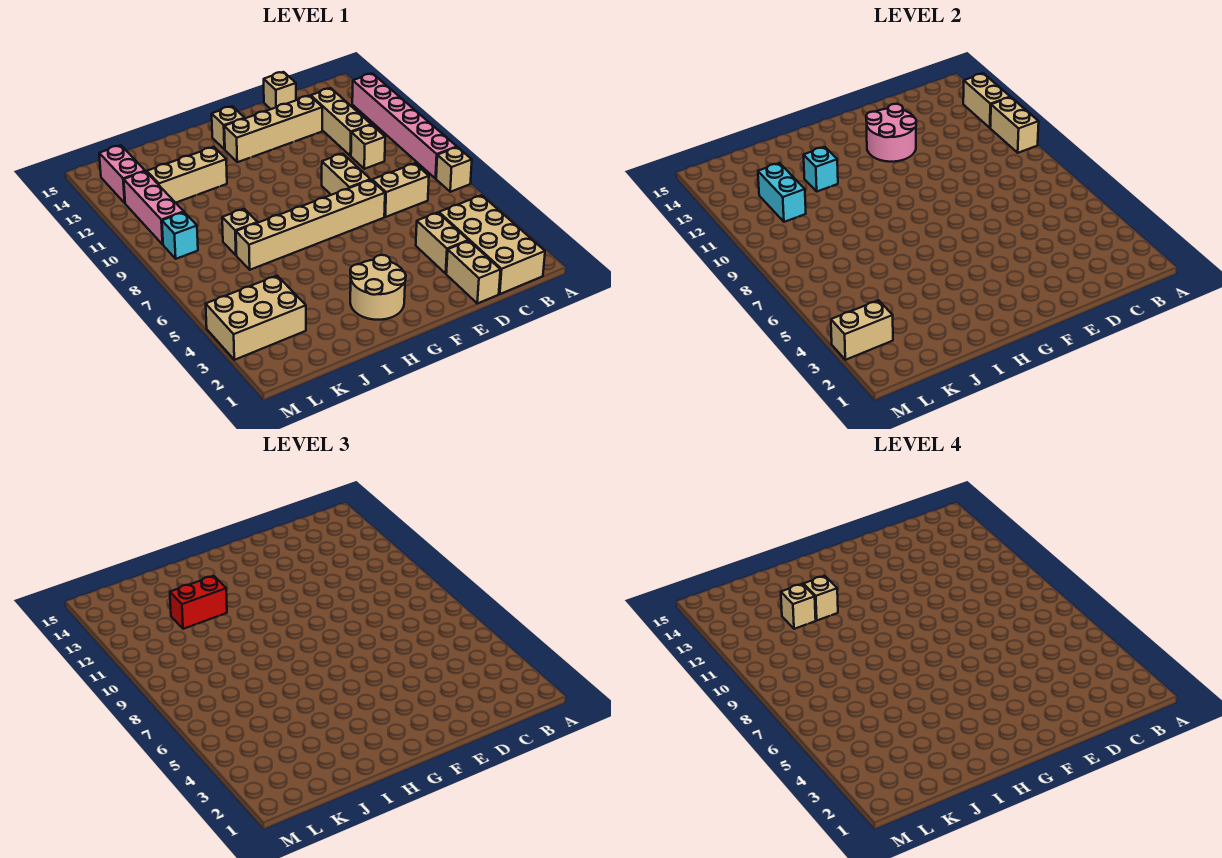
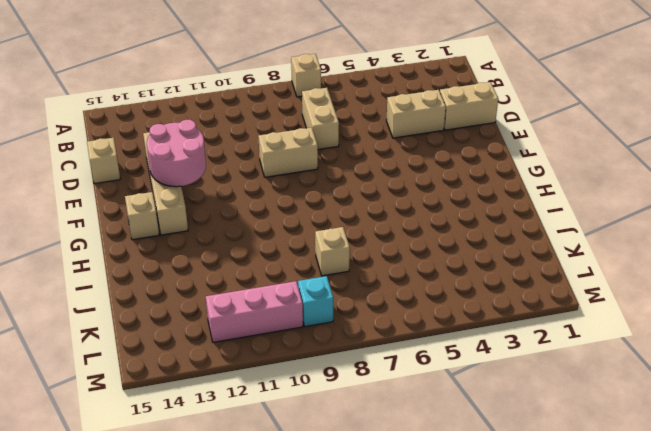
none -> pink brick A8:A13 level 1
none -> tan brick B1:C4 level 1
none -> tan brick C10 level 1

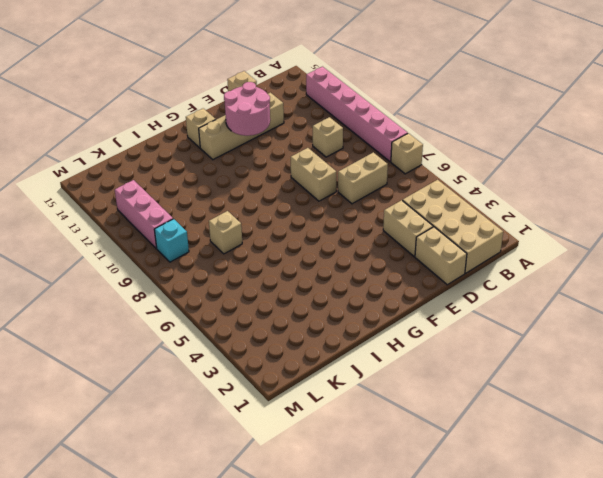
none -> tan brick C11:C13 level 1
none -> tan brick E7:J7 level 1
none -> tan round brick G2:H3 level 1

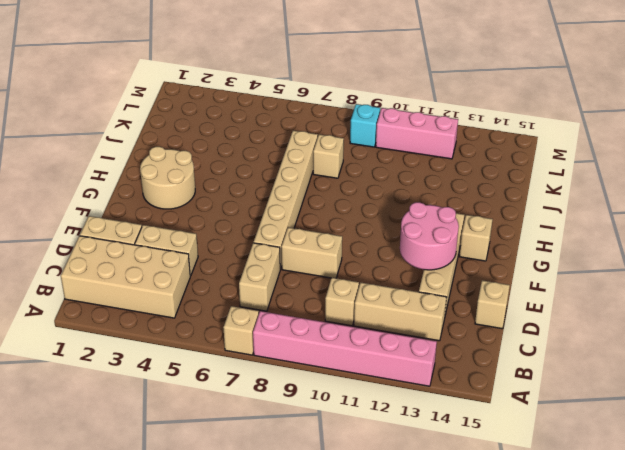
none -> tan brick I12:K12 level 1
none -> tan brick K3:M4 level 1
none -> pink brick L13:L14 level 1

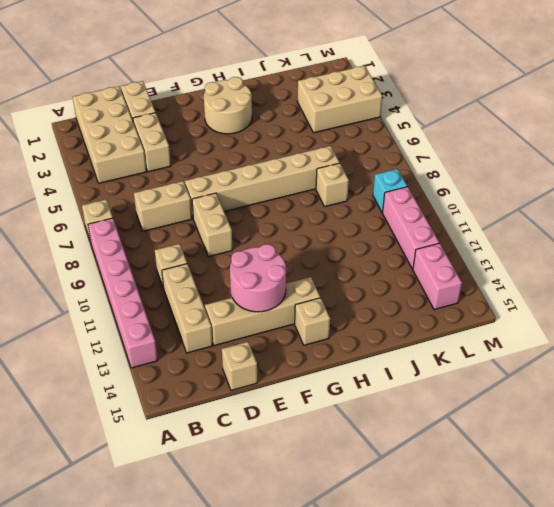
none -> tan brick I12:K12 level 1
none -> tan brick A10:A11 level 2
none -> tan brick A12:A13 level 2

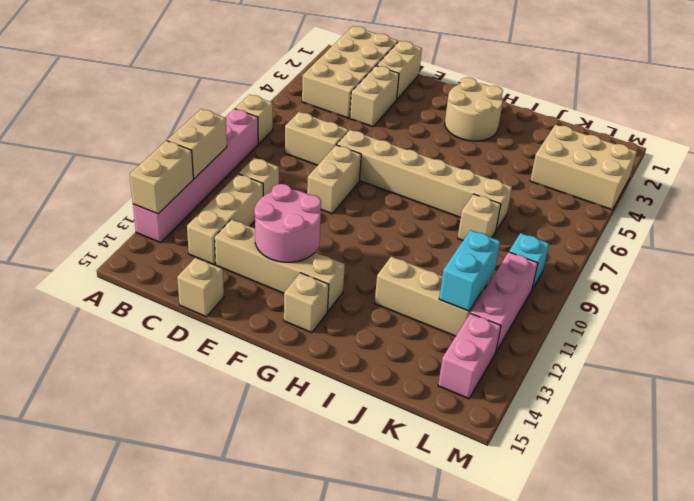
none -> cyan brick I12 level 2
none -> tan brick L3:M3 level 2
none -> red brick I12:J12 level 3

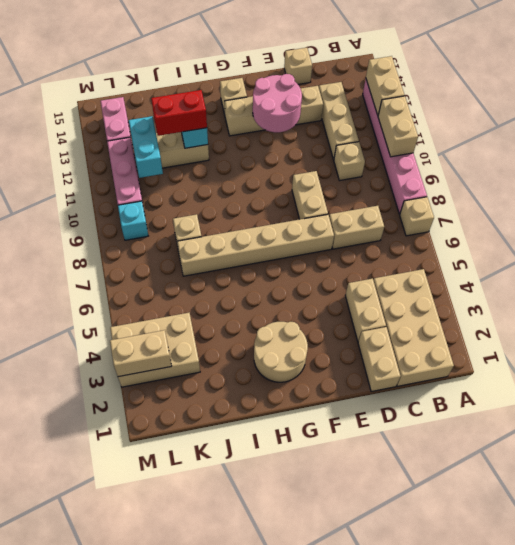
none -> tan brick I12 level 4
none -> tan brick J12 level 4

